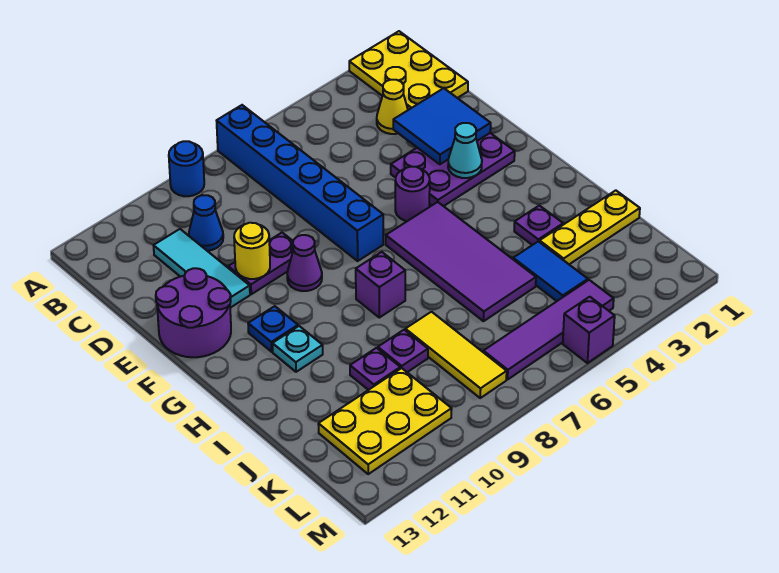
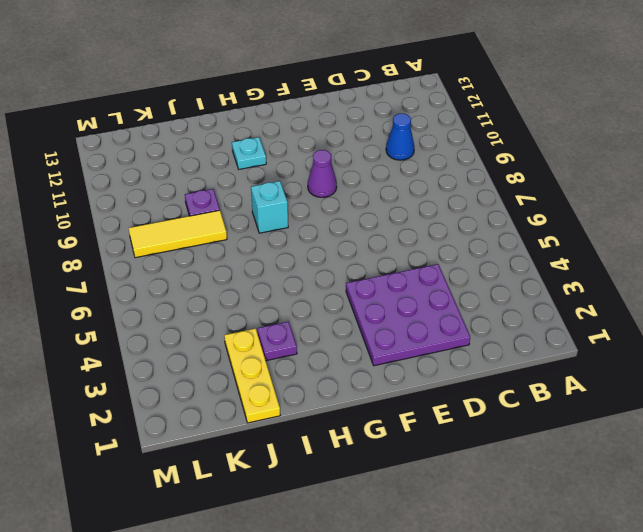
purple plate D2:F4 level 1 -> purple plate E2:F4 level 1
cyan brick H8 level 1 -> purple brick H8 level 1
none -> yellow plate A1:C2 level 1
none -> blue brick A7:F7 level 1
none -> blue round brick A9 level 1

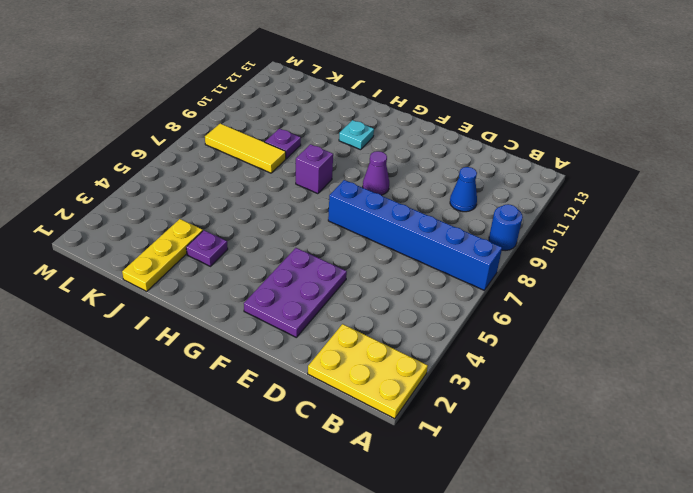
none -> yellow cone C3 level 1
none -> cyan tile C11:E11 level 1
none -> purple plate E9:E10 level 1

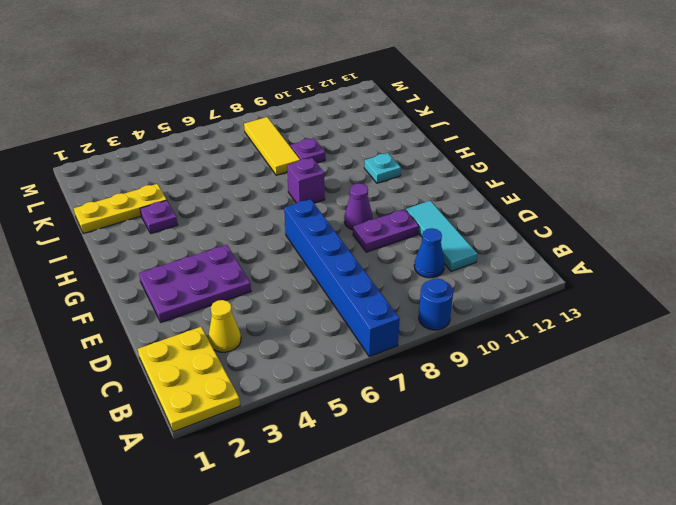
none -> purple round brick E12:F13 level 1
none -> purple round brick F5 level 1
none -> purple tile G5:J6 level 1

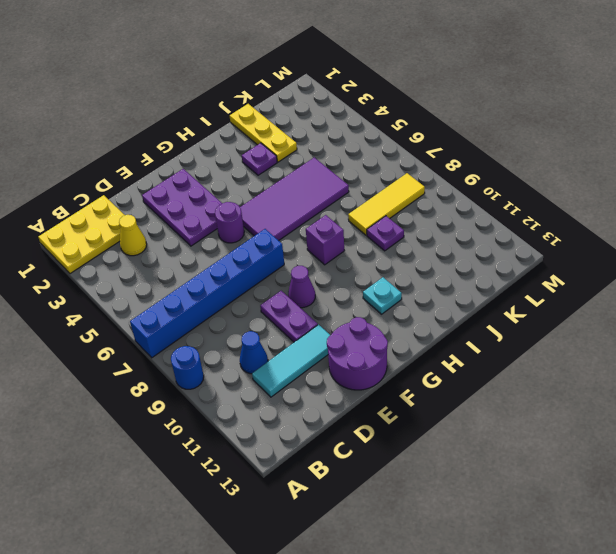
none -> blue plate G11 level 1
none -> blue tile J4:K4 level 1
none -> purple plate J10 level 1

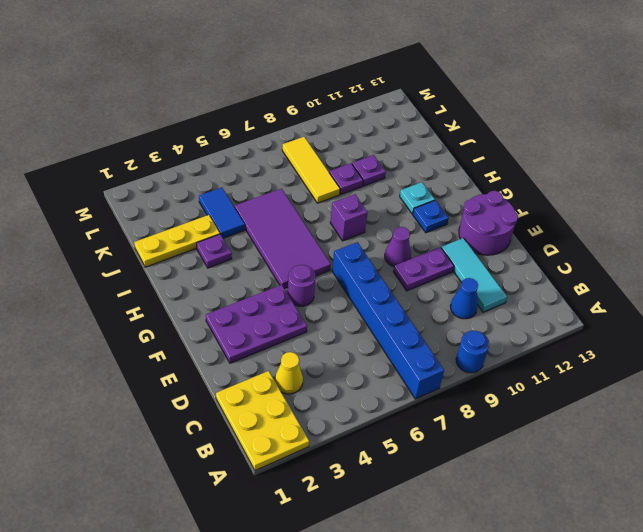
none -> yellow plate K10:L12 level 1
none -> purple tile L4:L7 level 1
none -> purple brick M5 level 1

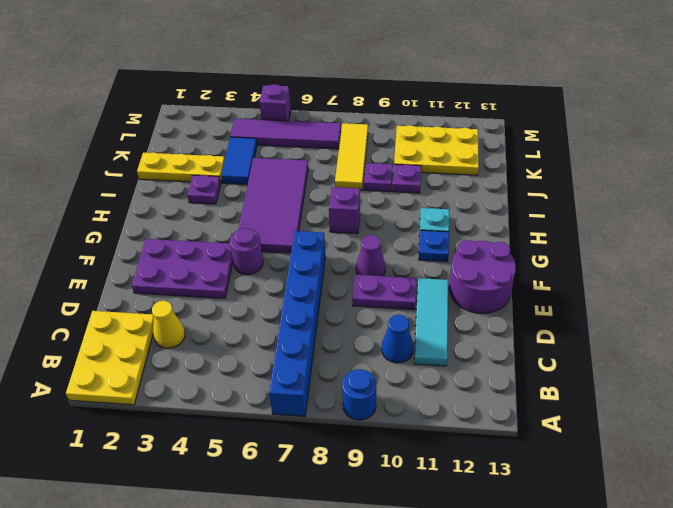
none -> blue tile D2:E3 level 2
none -> yellow round brick E10 level 2
none -> cyan cone F3 level 2

